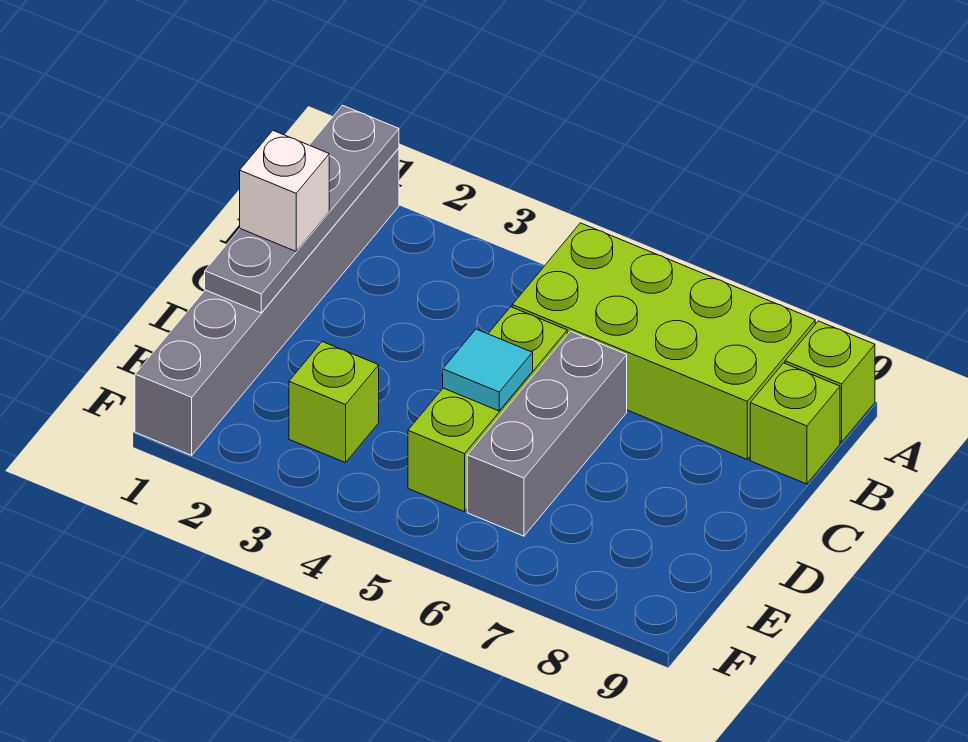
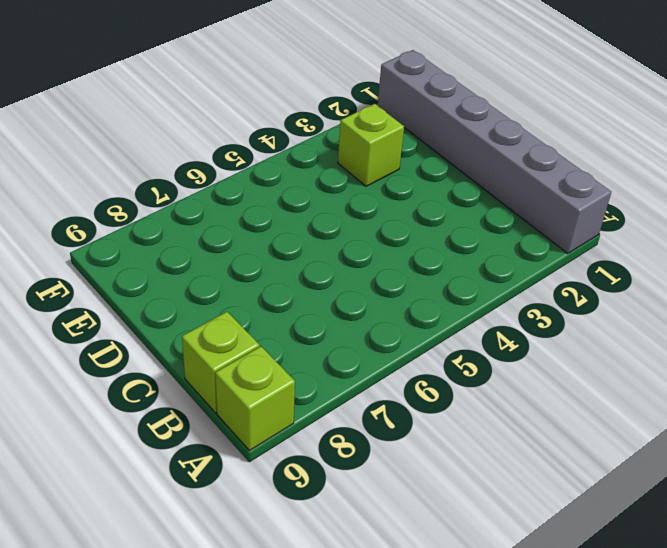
none -> lime brick A5:B8 level 1
none -> lime brick C5:E5 level 1

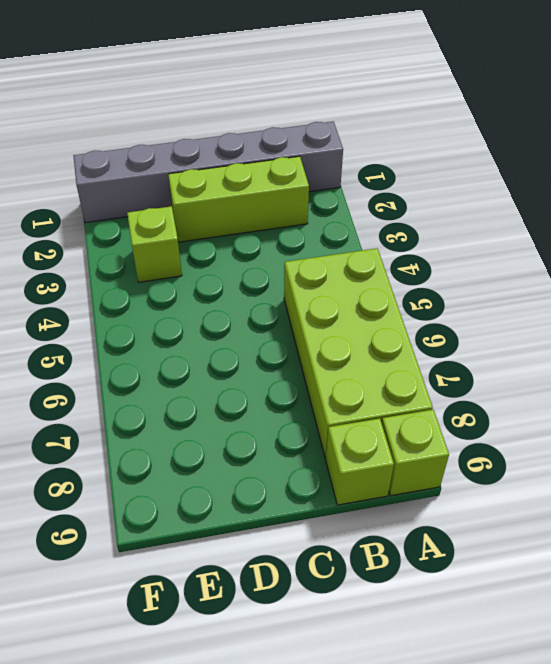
lime brick B2:D2 level 1 -> lime brick C5:E5 level 1
none -> grey brick C6:E6 level 1
none -> grey plate A1:D1 level 2

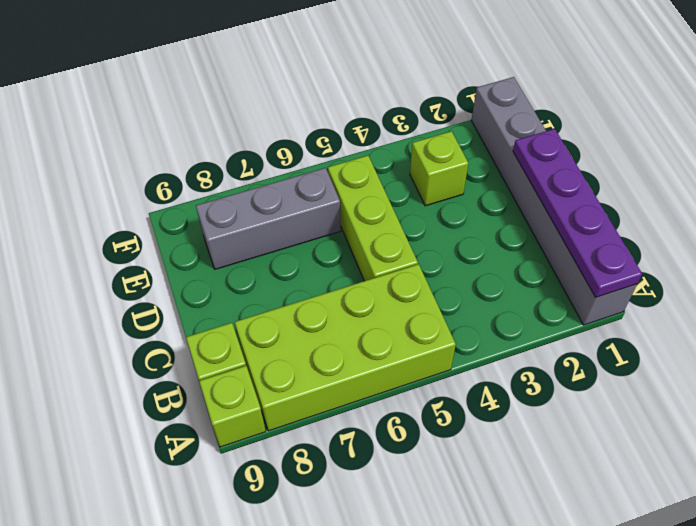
purple plate A1:D1 level 2 -> grey plate A1:D1 level 2
grey brick E6:E8 level 1 -> grey brick C6:E6 level 1
none -> cyan tile D5 level 2
none -> white brick C1 level 3

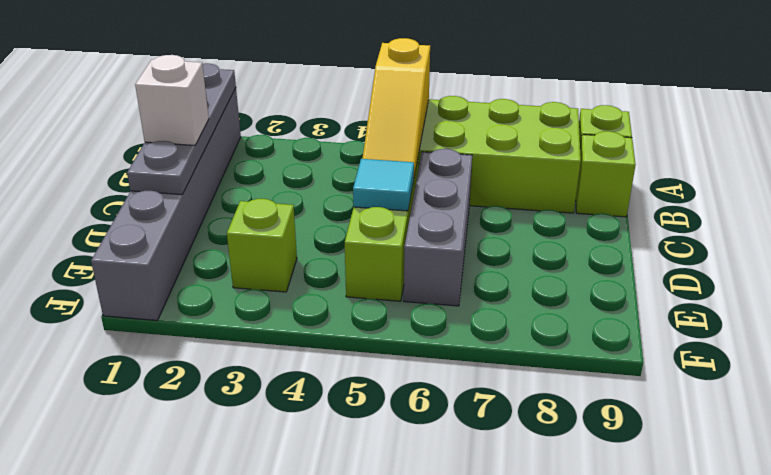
yellow slope A5:C5 level 2 top A -> none

